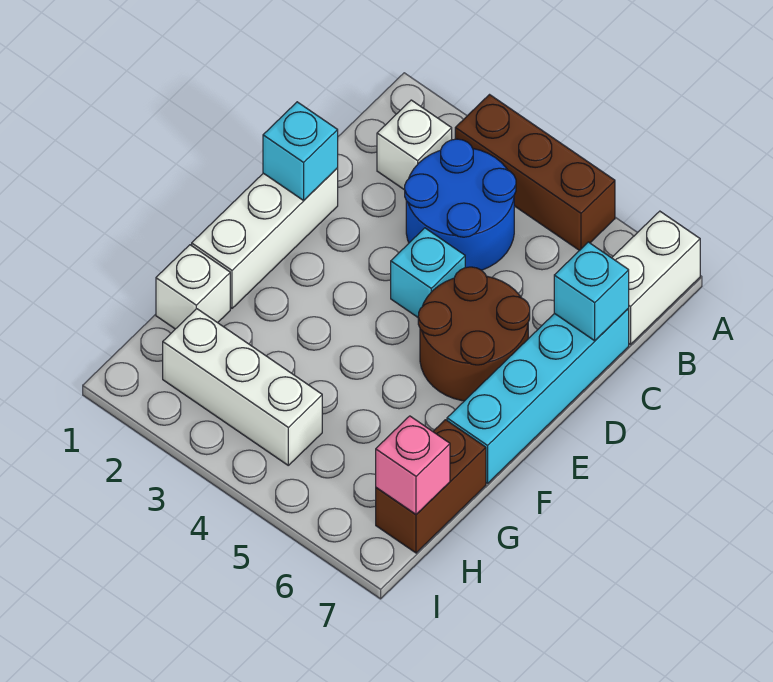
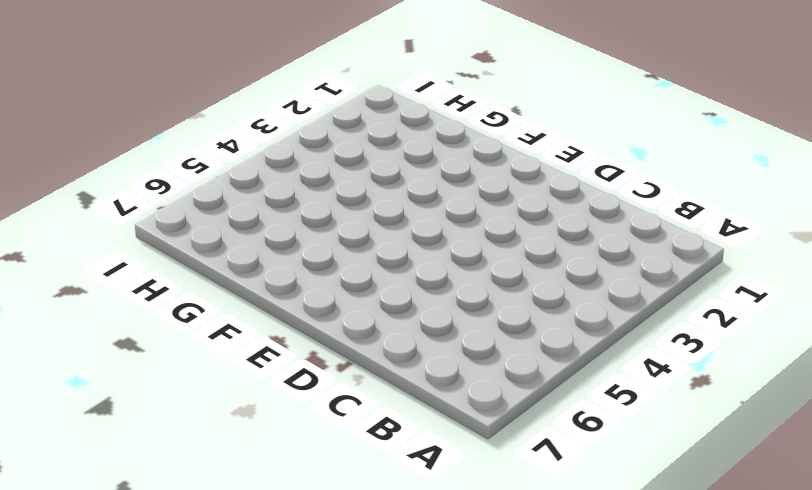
none -> brown brick A3:A5 level 1
none -> white brick A7:B7 level 1
none -> white brick B2 level 1

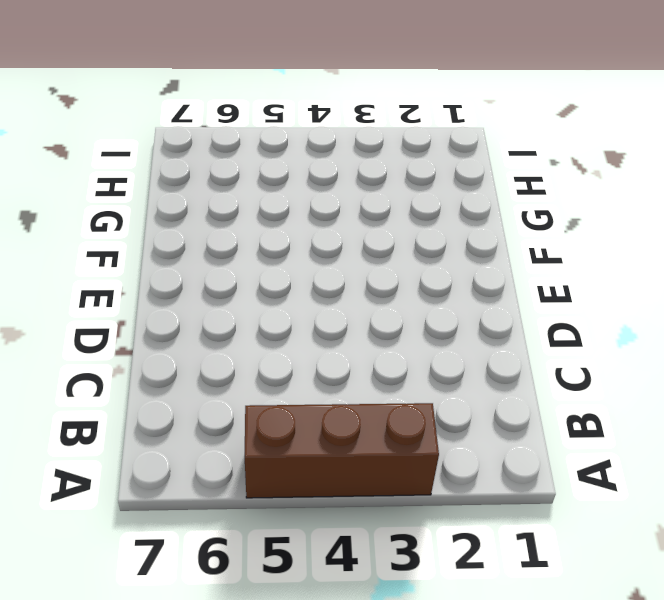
none -> white brick A7:B7 level 1
none -> white brick B2 level 1
none -> blue round brick B3:C4 level 1

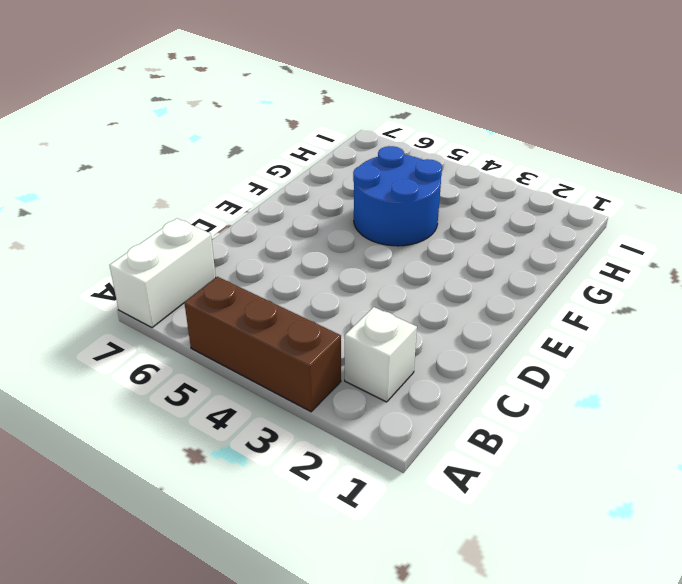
blue round brick F4:G5 level 1 -> blue round brick B3:C4 level 1
none -> cyan brick C7:F7 level 1
none -> white brick D1:F1 level 1
none -> cyan brick D4 level 1

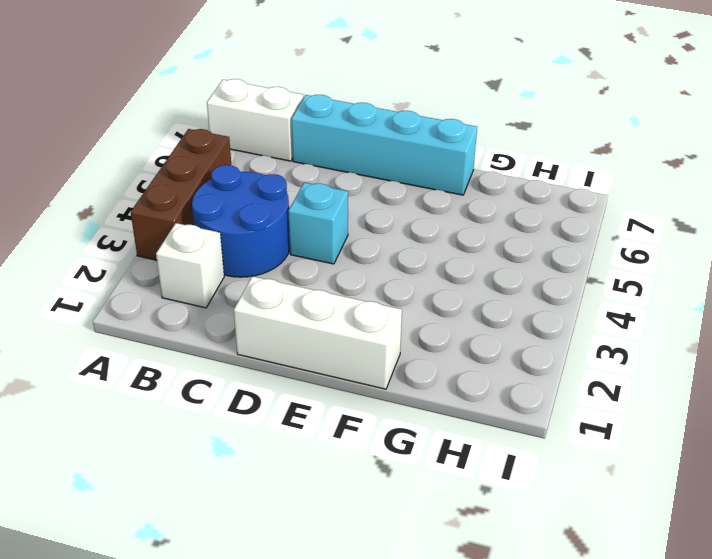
none -> brown round brick D5:E6 level 1
none -> white brick G1 level 1
none -> brown brick G7:H7 level 1

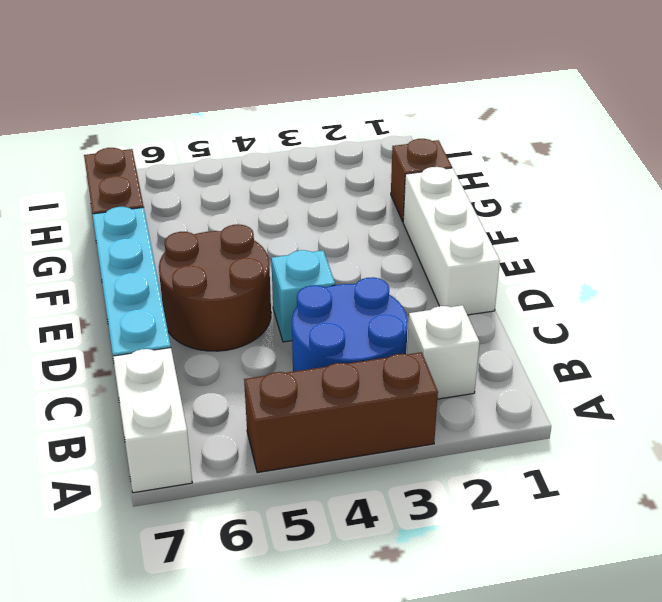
brown brick G1 level 1 -> white brick G1 level 1
none -> white brick H2:H4 level 1
none -> cyan brick C7 level 2
none -> cyan brick D1 level 2

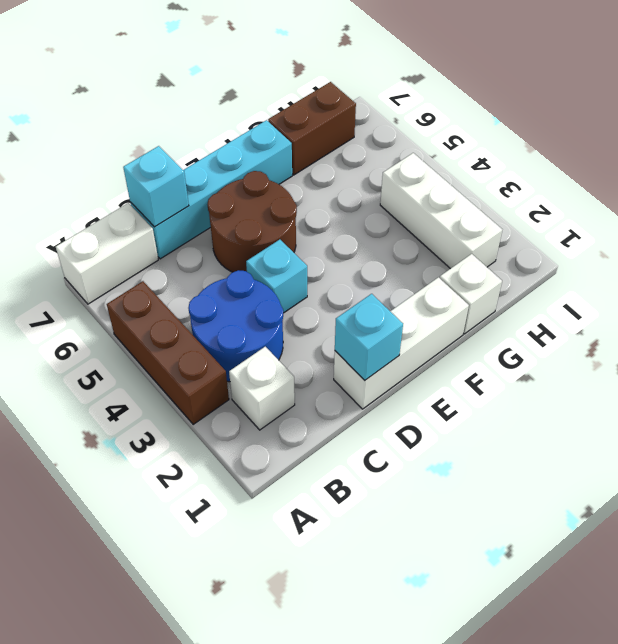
none -> pink brick H7 level 2

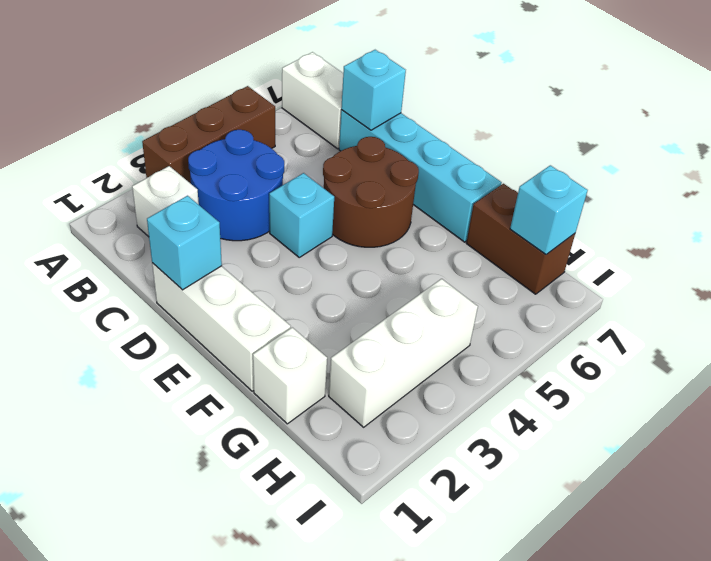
cyan brick H7 level 2 -> pink brick H7 level 2

